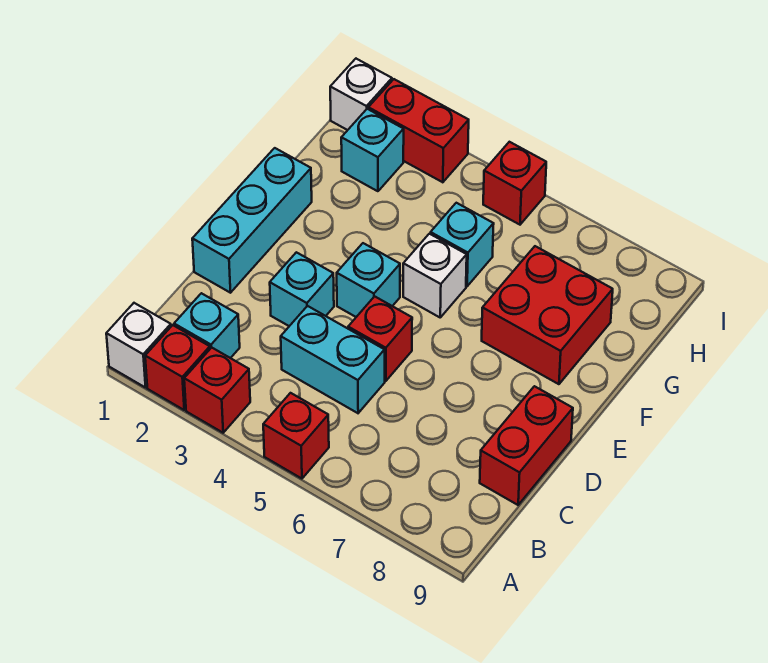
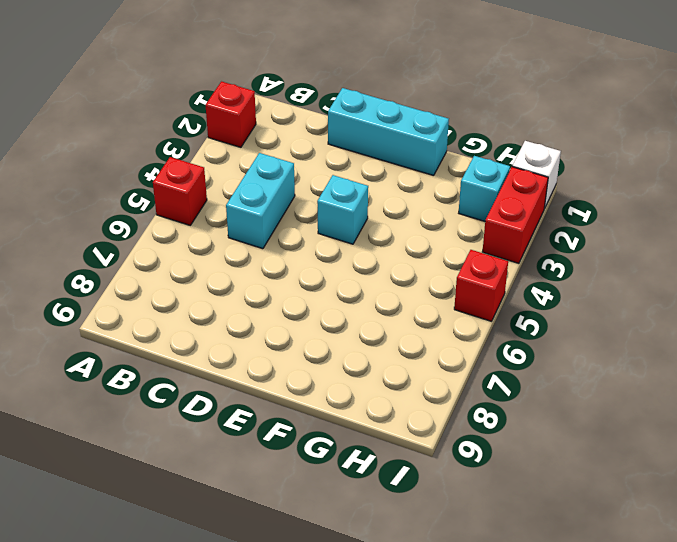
none -> white brick A1 level 1
none -> red brick A3 level 1
none -> cyan brick B2 level 1

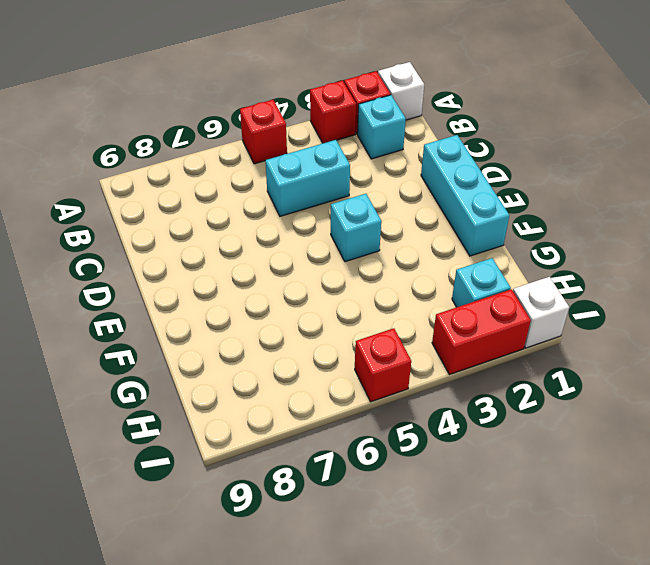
none -> red brick C9:D9 level 1
none -> cyan brick D3 level 1
none -> red brick D5 level 1

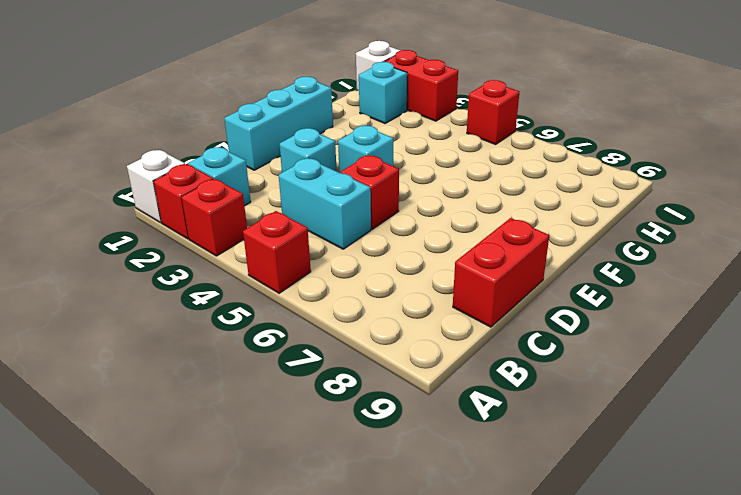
none -> white brick F5 level 1
none -> red brick F7:G8 level 1
none -> cyan brick G5 level 1

